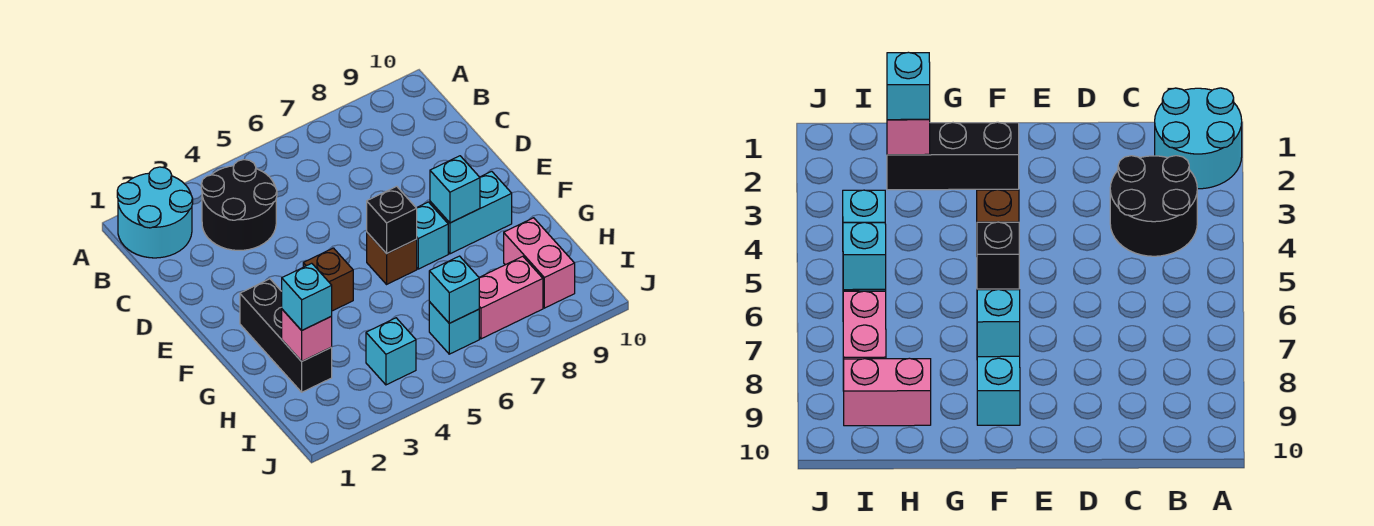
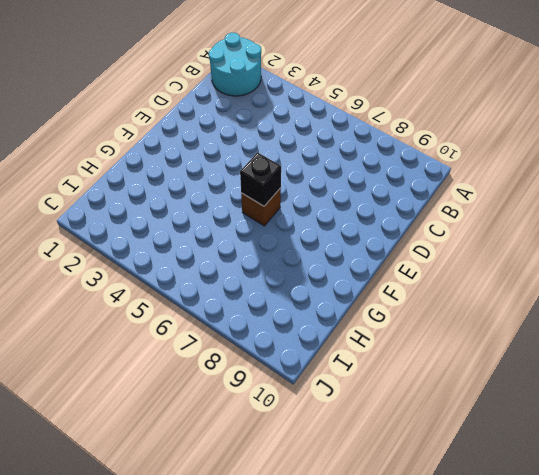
none -> black round brick B3:C4 level 1
none -> black brick F2:H2 level 1
none -> brown brick F4 level 1

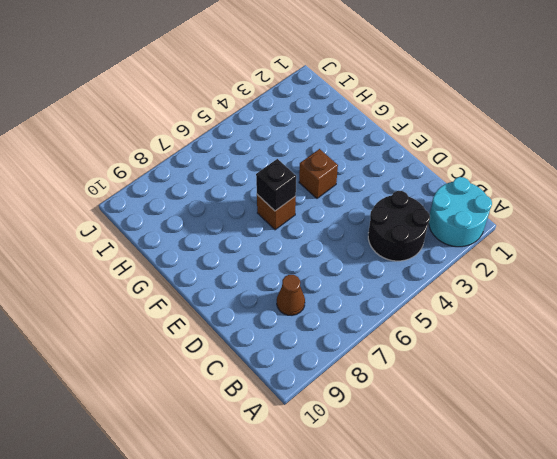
brown cone C8 level 1 -> none
none -> black brick F2:H2 level 1
none -> cyan brick F7 level 1
none -> cyan brick F8:F9 level 1

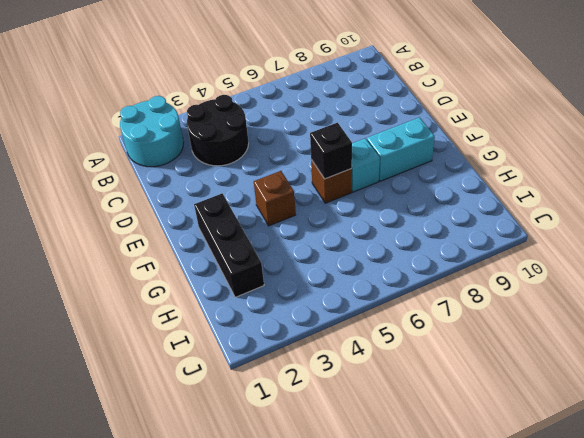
none -> pink brick H9:I9 level 1
none -> cyan brick I4 level 1
none -> cyan brick I6 level 1

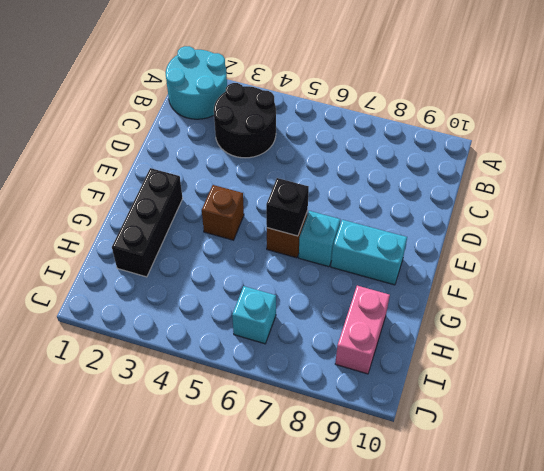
none -> cyan brick I4 level 1
none -> pink brick I7:I8 level 1
none -> cyan brick F8 level 2

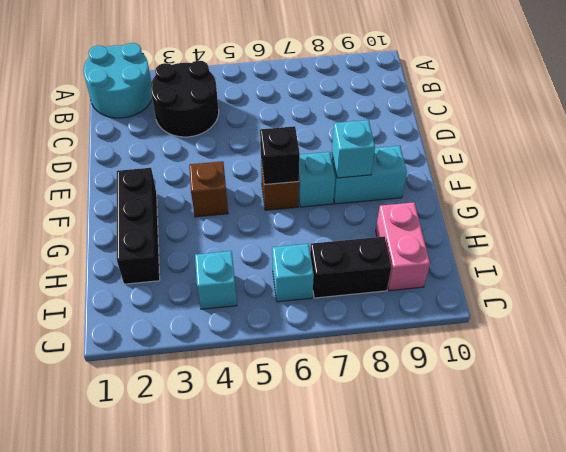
black brick I7:I8 level 1 -> pink brick I7:I8 level 1
none -> pink brick H2 level 2
none -> cyan brick I6 level 2
none -> cyan brick H2 level 3

